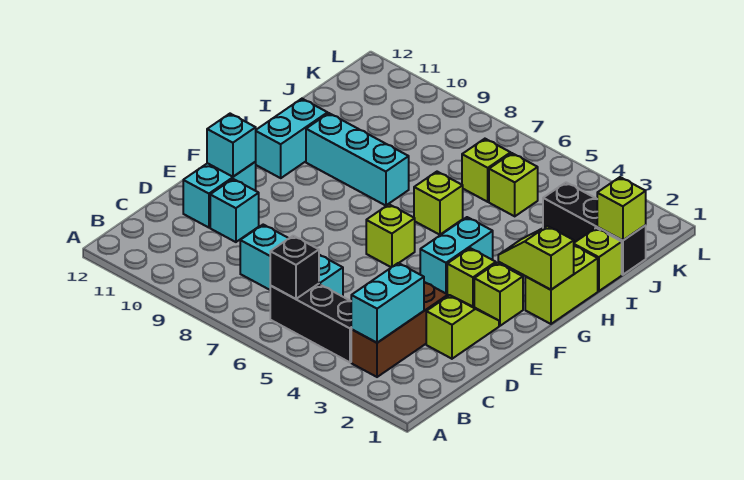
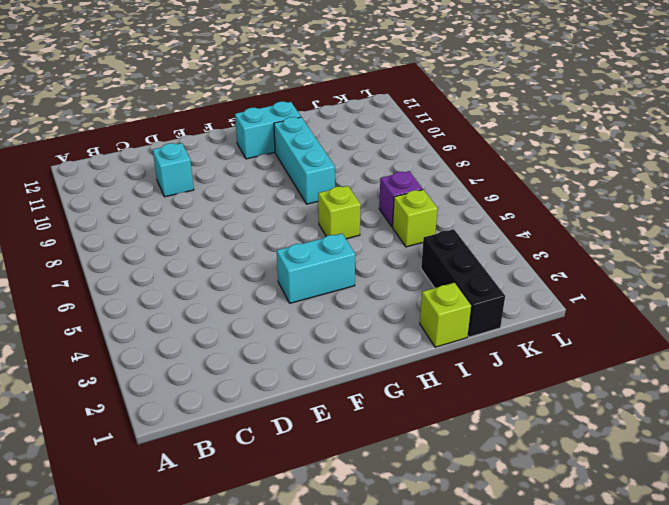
purple brick J6 level 1 -> lime brick J6 level 1
none -> brown brick B3:D3 level 1
none -> black brick B4:B6 level 1
none -> cyan brick C6:C8 level 1

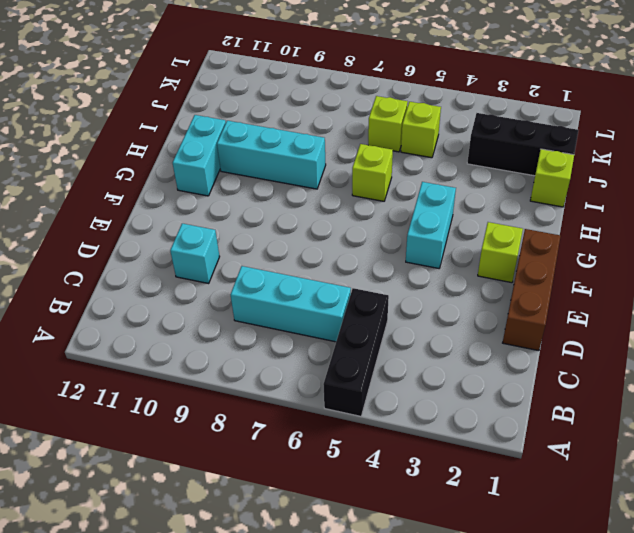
black brick A5:C5 level 1 -> black brick B4:B6 level 1
brown brick D1:F1 level 1 -> brown brick B3:D3 level 1
none -> lime slope D2:E2 level 1 top D
none -> cyan brick D11:E11 level 1
none -> lime brick F3 level 1

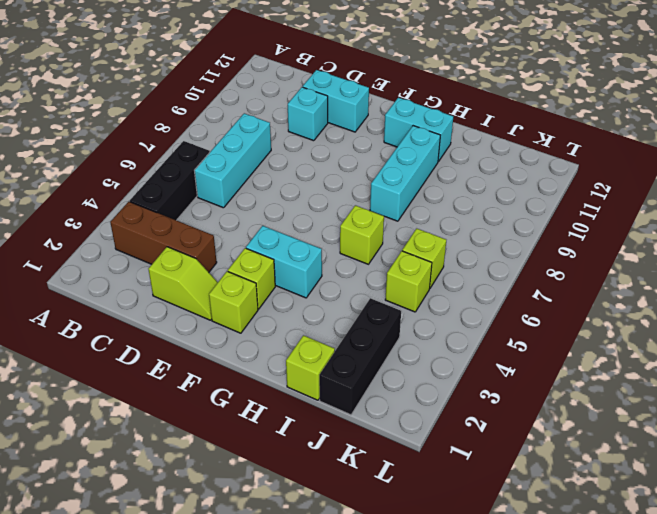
none -> lime brick F6 level 1
none -> lime brick G1:H1 level 1
none -> cyan brick B3:C3 level 2

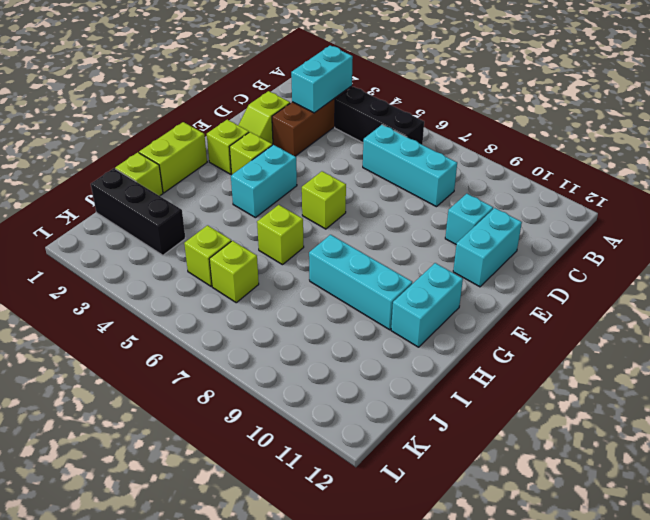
none -> black brick B6 level 2
none -> cyan brick E11 level 2
none -> lime slope G1:G2 level 2 top 1

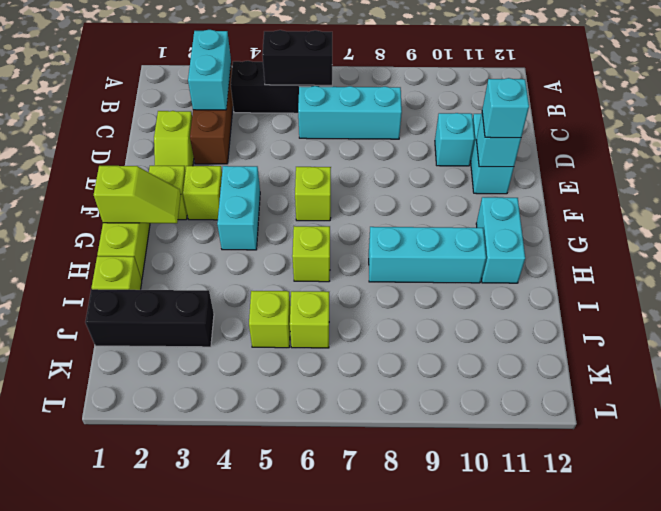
black brick B5:B6 level 2 -> black brick B6 level 2
cyan brick E11 level 3 -> none
none -> lime brick J1 level 2

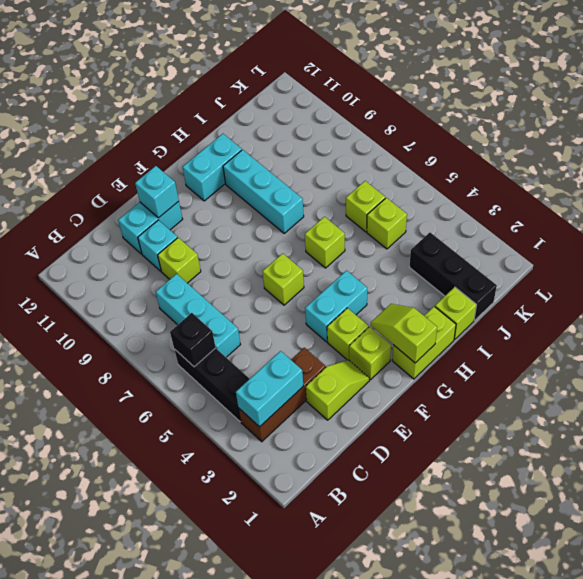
lime brick D9 level 1 -> lime brick J1 level 2

